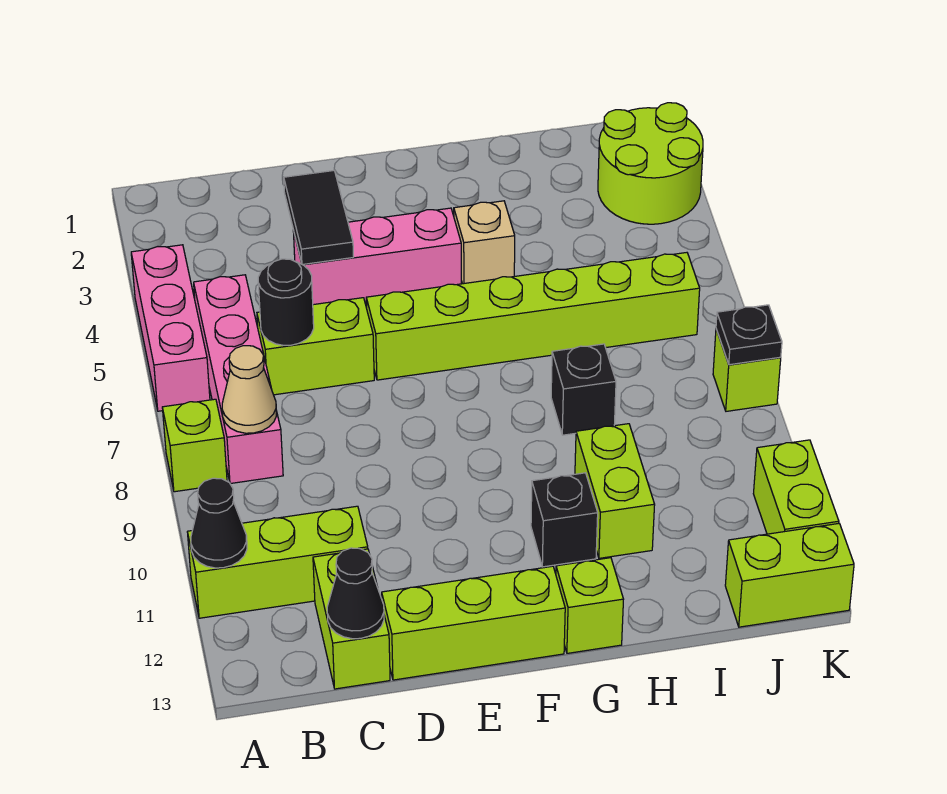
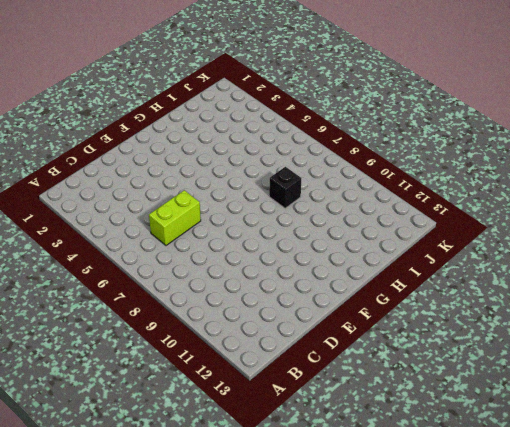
none -> pink brick A4:A6 level 1
none -> lime brick A8 level 1
none -> lime brick A11:C11 level 1

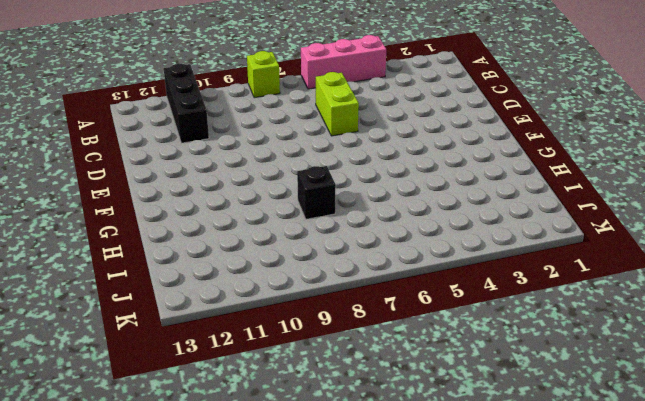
black brick A11:C11 level 1 -> lime brick A11:C11 level 1
none -> pink brick B5:B8 level 1
none -> lime brick C12:C13 level 1
none -> pink brick D4:F4 level 1

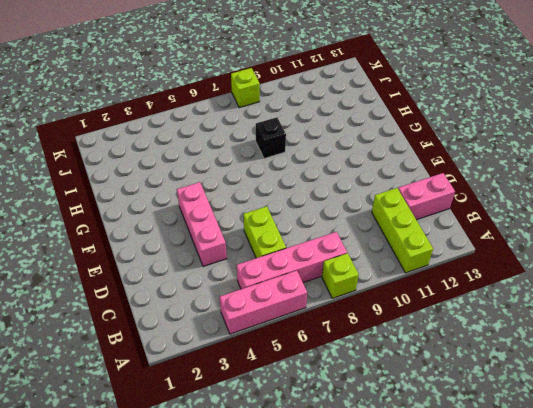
pink brick C12:C13 level 1 -> lime brick C12:C13 level 1
none -> lime brick D13:F13 level 1
none -> lime brick E6:J6 level 1
none -> tan brick G4 level 1

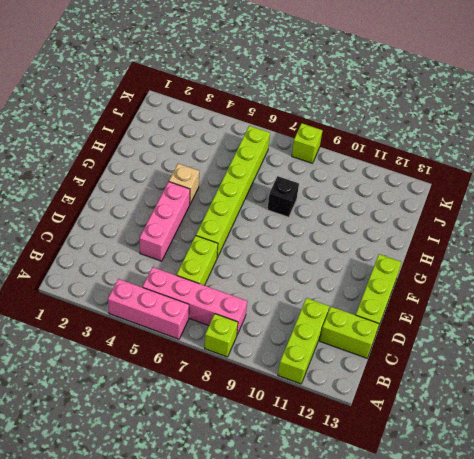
none -> black brick G11 level 1
none -> lime brick G13 level 1
none -> lime brick H10:H11 level 1

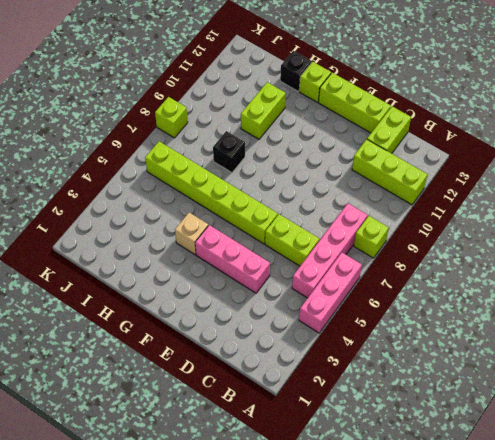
black brick H13 level 1 -> black brick G11 level 1
none -> lime round brick J2:K3 level 1
none -> lime brick J13:K13 level 1
none -> lime brick K11:K12 level 1

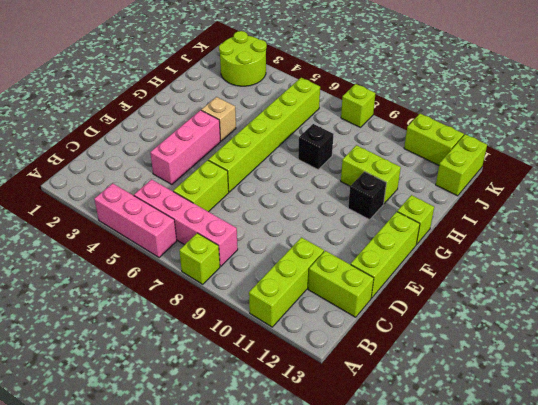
none -> black cone A11 level 2
none -> tan cone B8 level 2
none -> black round brick C6 level 2

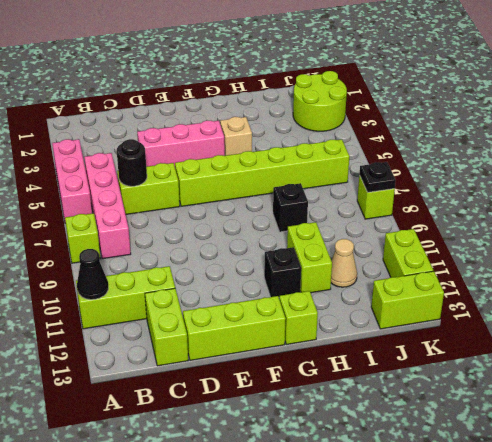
tan cone I11 level 1 -> tan cone B8 level 2
none -> black cone C13 level 2
none -> black tile D3:D4 level 2

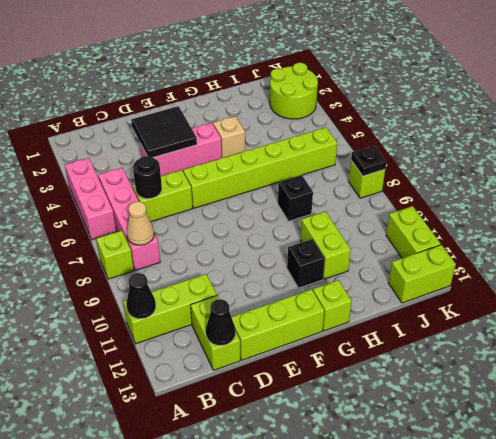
black tile D3:E4 level 2 -> black tile D3:D4 level 2

